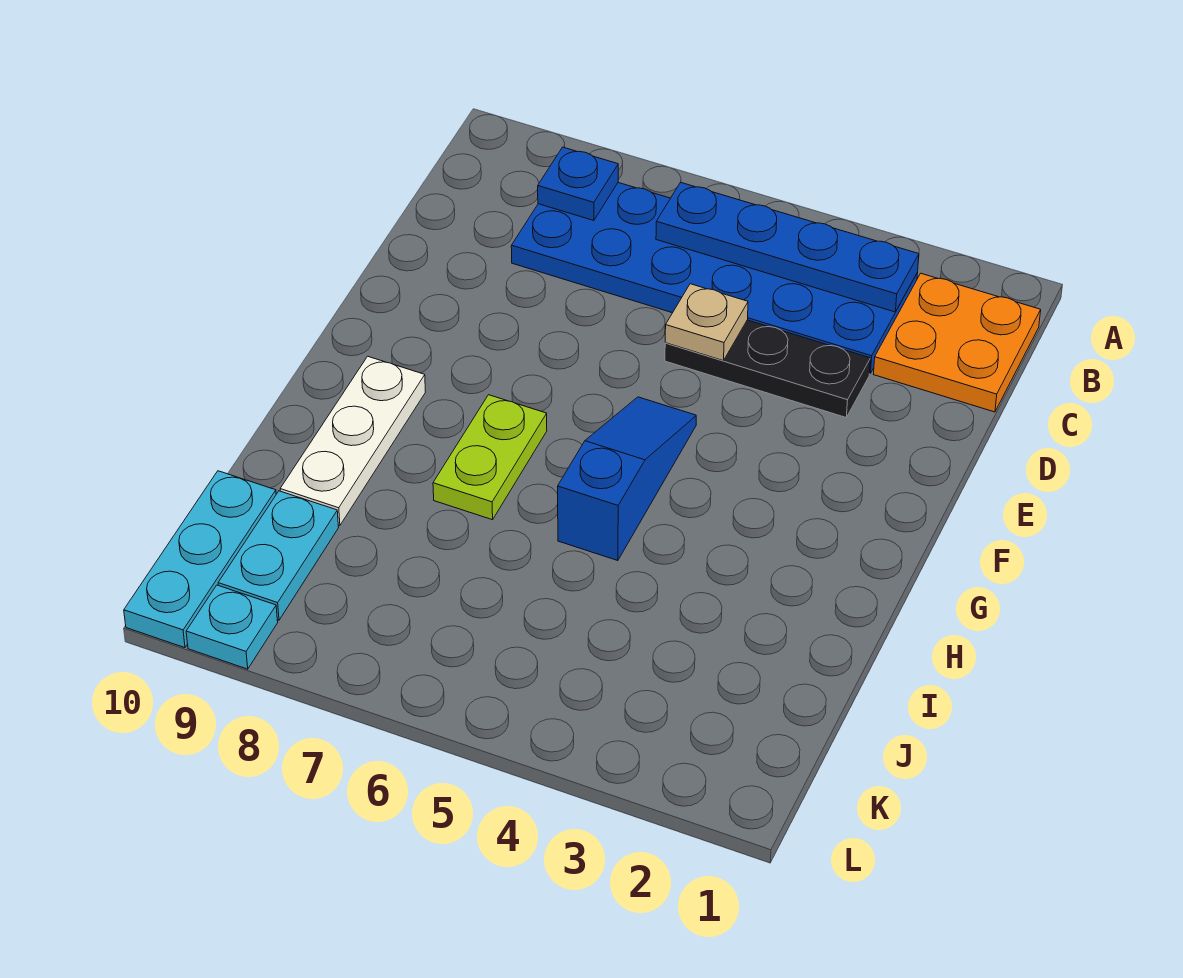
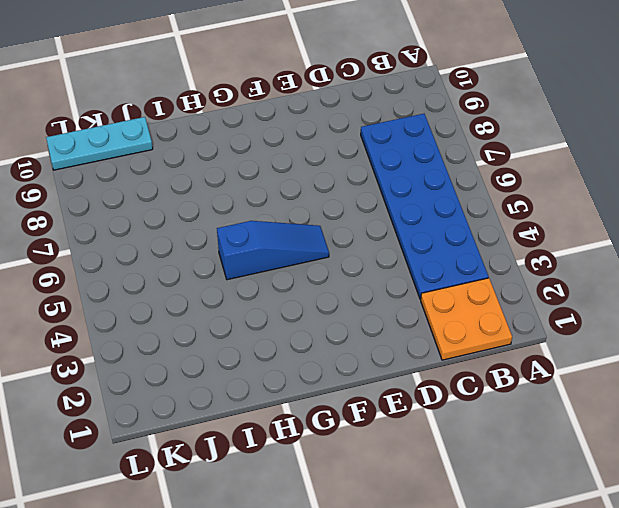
none -> black plate D3:D5 level 1
none -> lime plate G7:H7 level 1
none -> white plate G9:I9 level 1

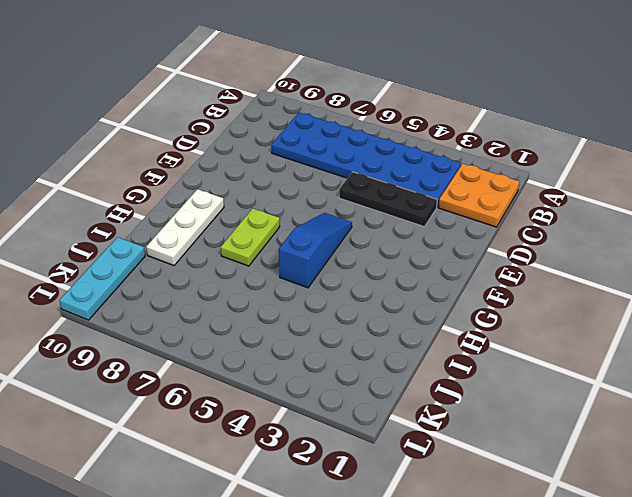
none -> cyan plate J9:K9 level 1
none -> cyan plate L9 level 1
none -> blue plate B3:B6 level 2

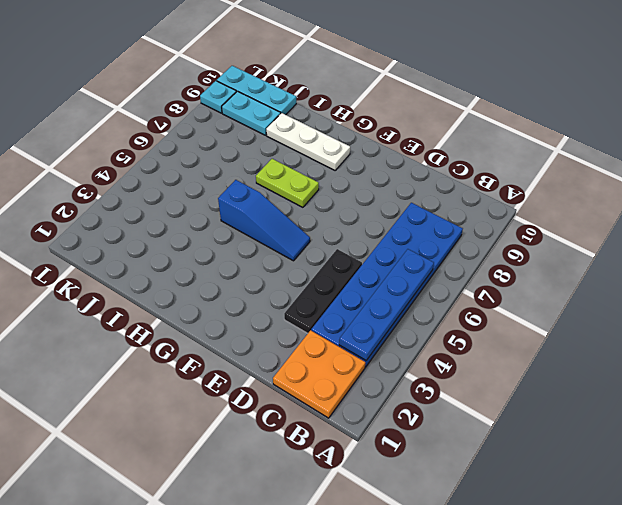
none -> blue plate B8 level 2
none -> tan plate D5 level 2

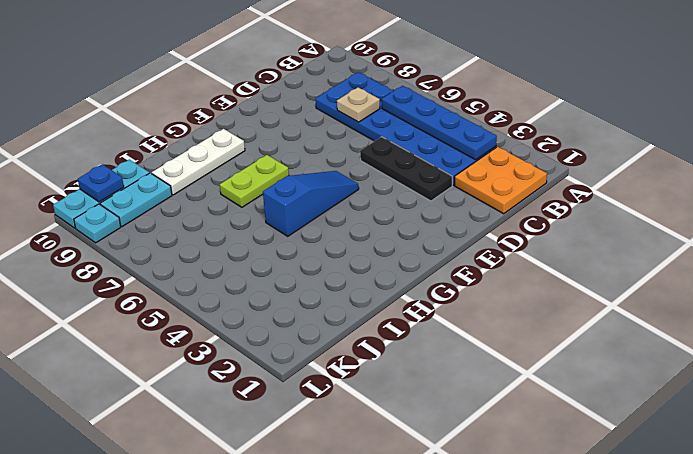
tan plate C7 level 2 -> tan plate D5 level 2
blue plate K10 level 2 -> blue plate B8 level 2

